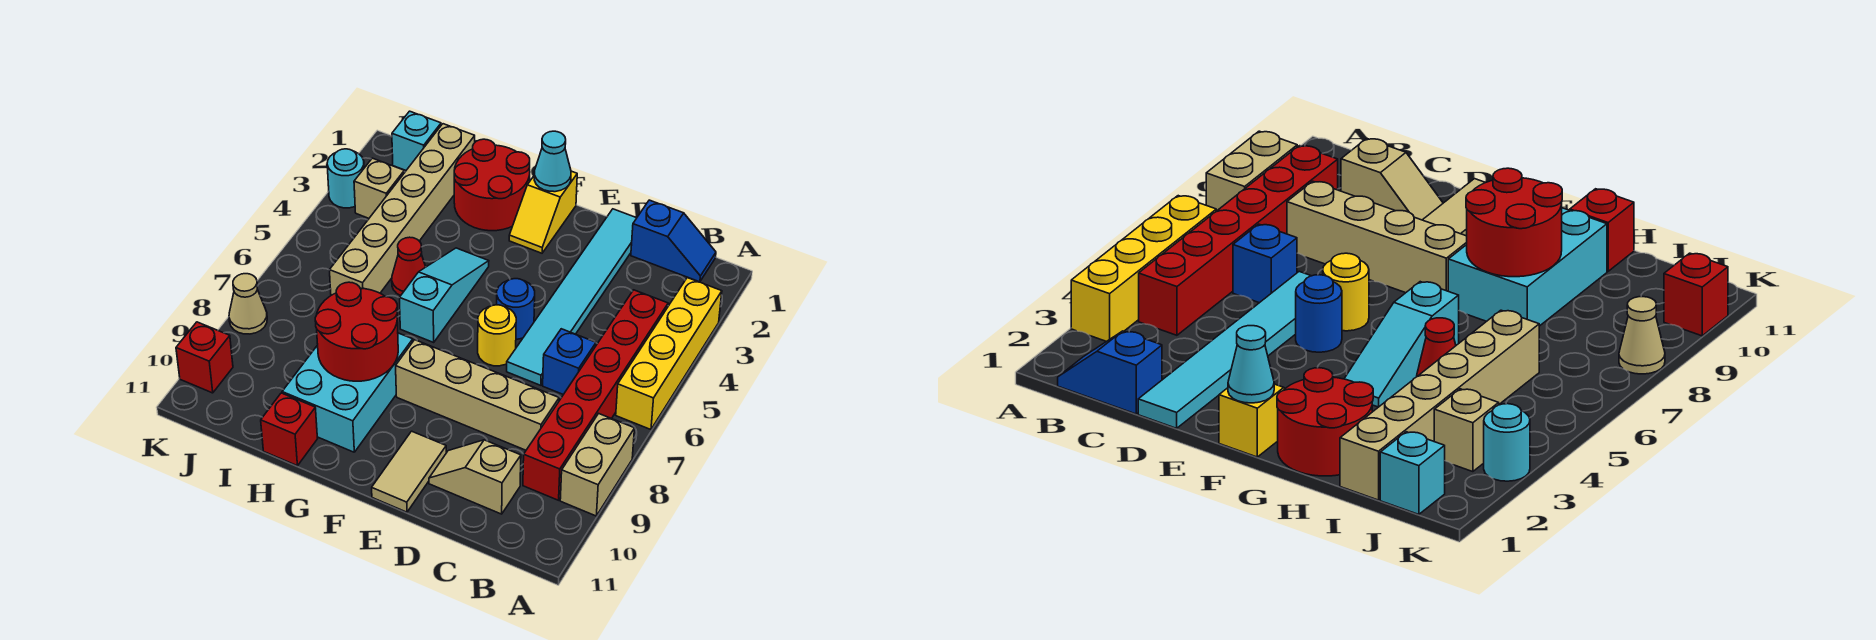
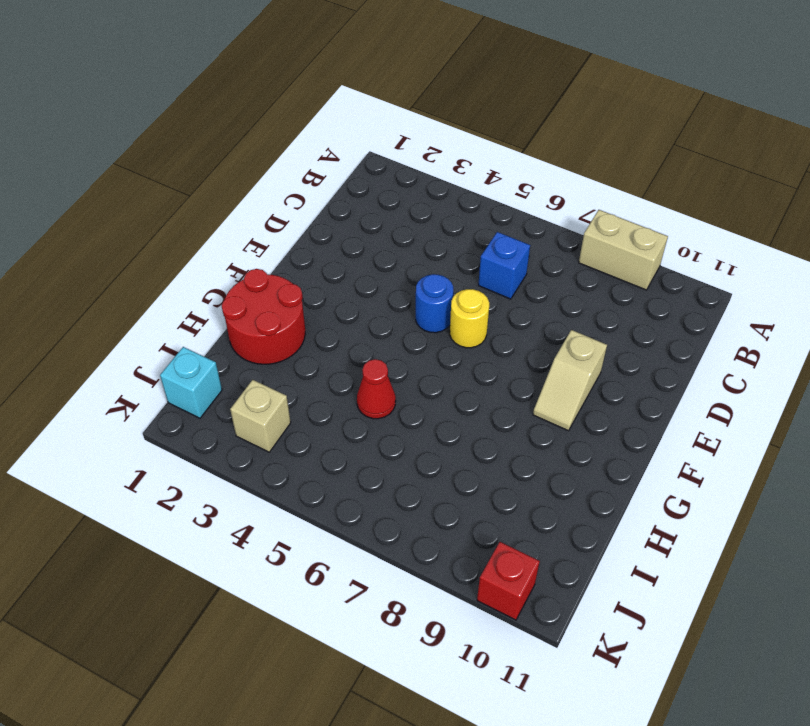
tan slope E9:F9 level 1 top E -> tan slope C10:D10 level 1 top C
none -> yellow brick A3:A6 level 1
none -> blue slope B1:C1 level 1 top C
none -> red brick B4:B9 level 1

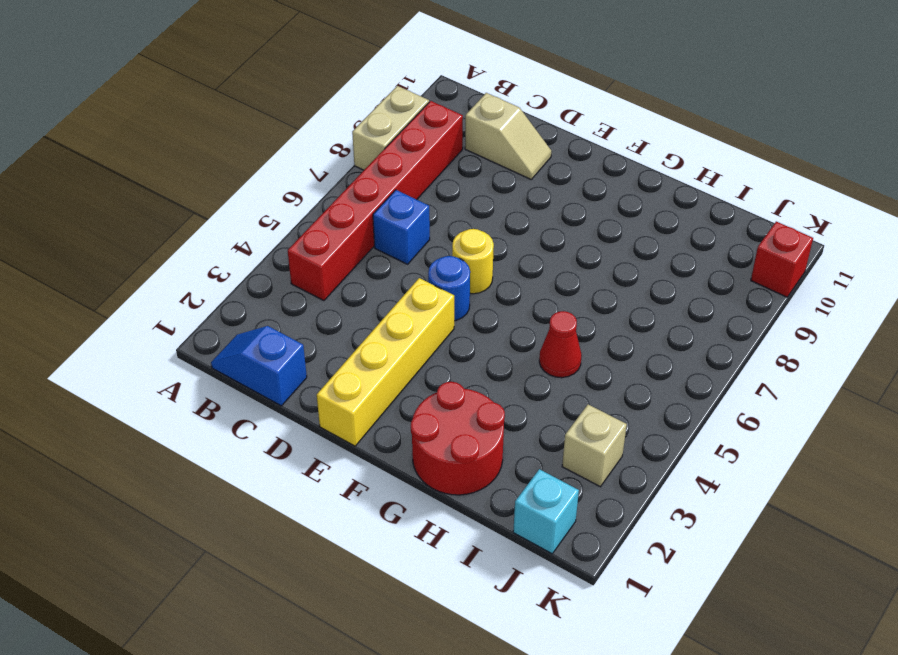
yellow brick E1:E4 level 1 -> yellow brick A3:A6 level 1
none -> tan brick C8:F8 level 1
none -> cyan tile D1:D6 level 1
none -> tan tile E10:E11 level 1

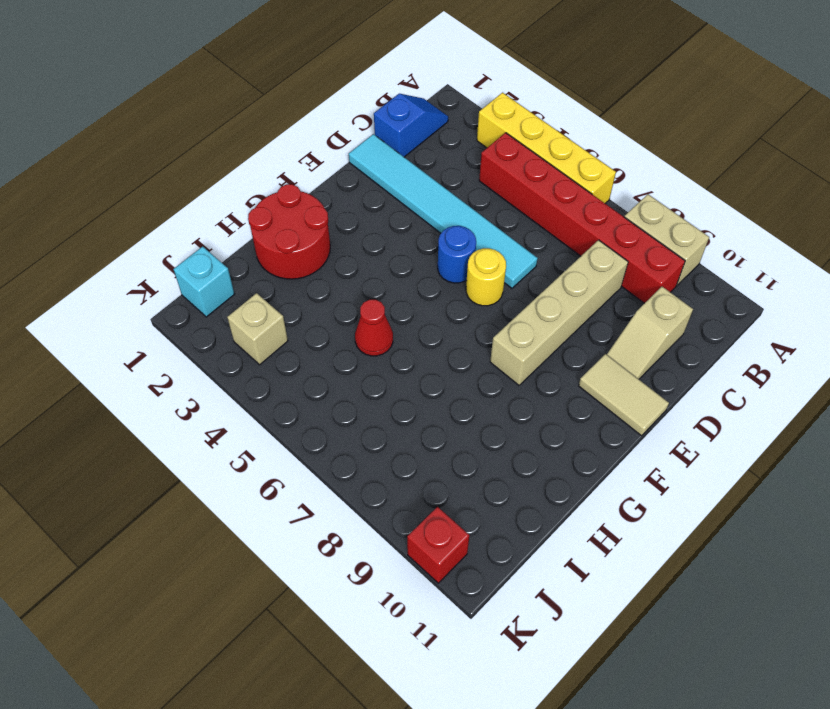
none -> blue brick C6 level 1
none -> yellow slope F1:F2 level 1 top 1
none -> cyan slope G4:G6 level 1 top 6

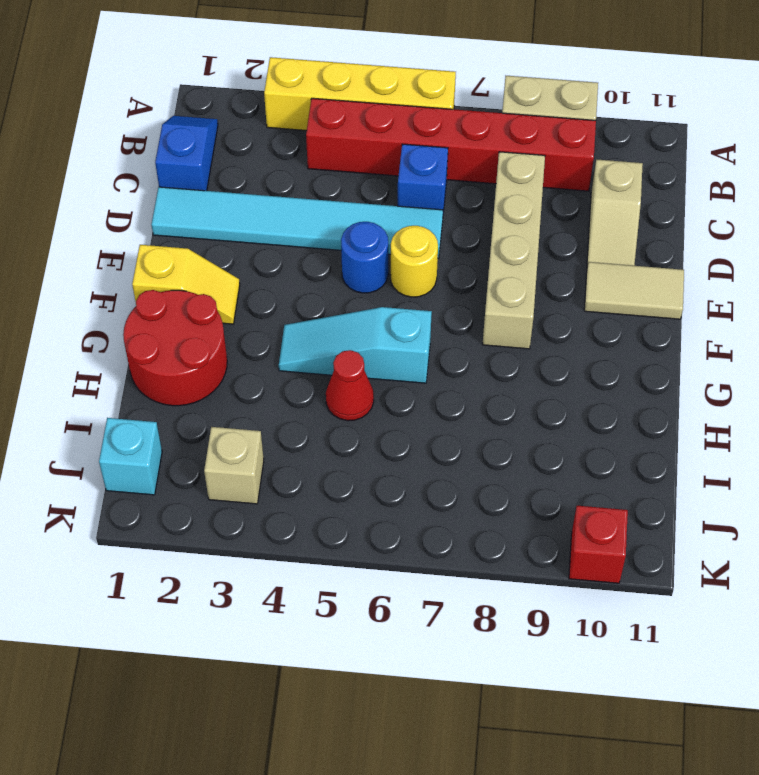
none -> cyan brick G8:H10 level 1
none -> red brick H11 level 1
none -> tan brick I1:I6 level 1

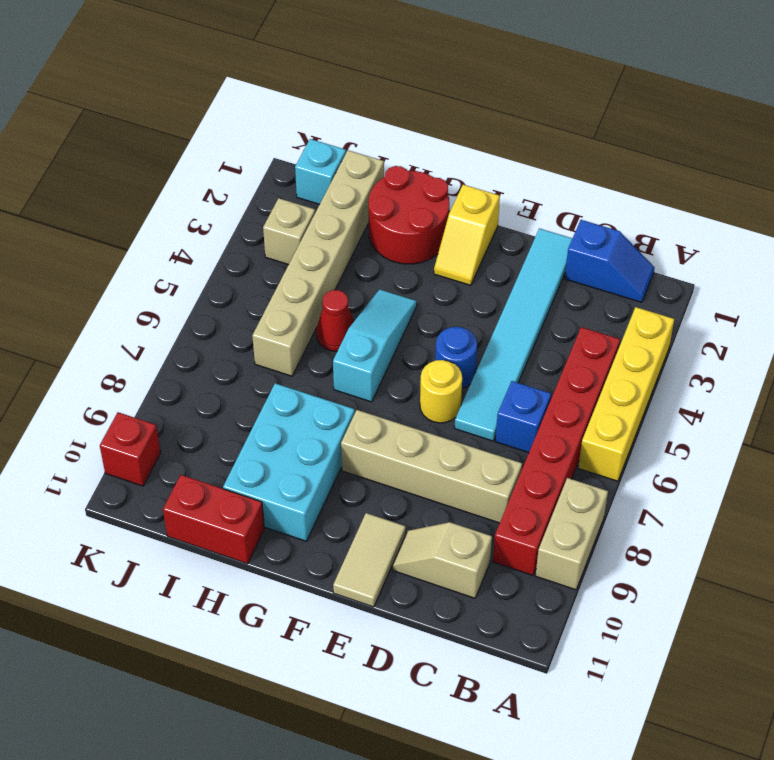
red brick H11:I11 level 1 -> red brick H11 level 1
none -> cyan round brick K3 level 1
none -> tan cone K8 level 1
none -> cyan cone F1 level 2

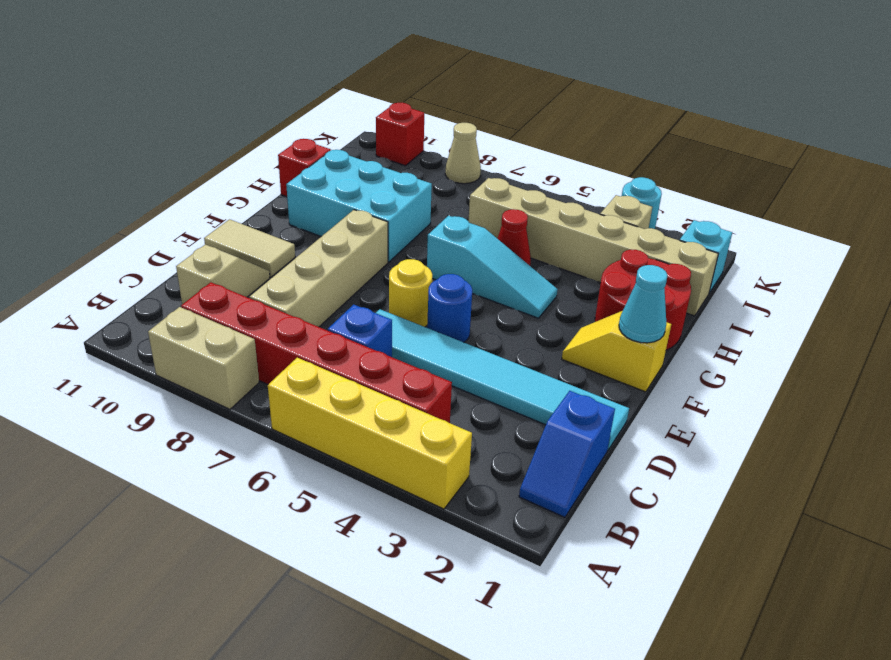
none -> red round brick G8:H9 level 2

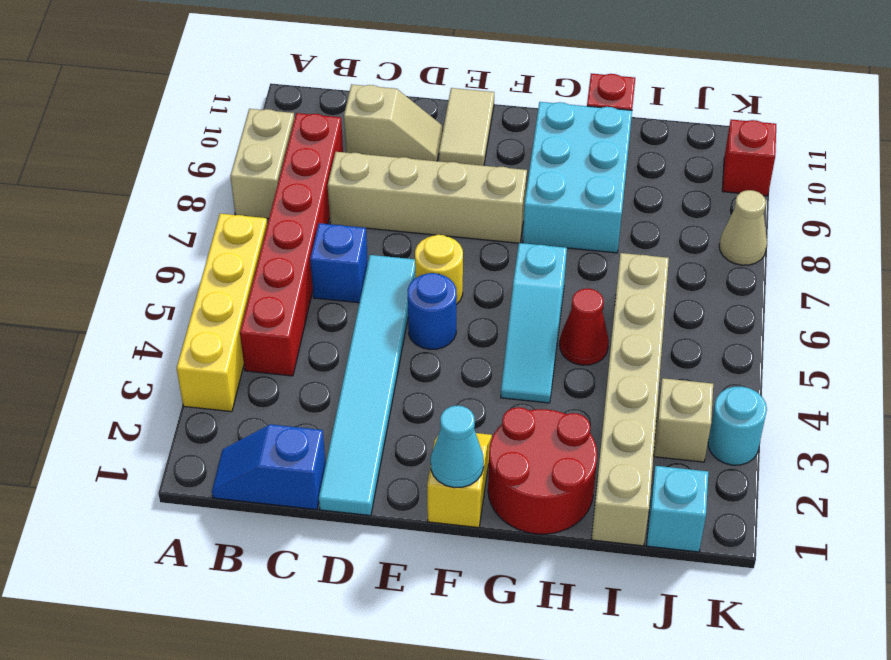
none -> red round brick G8:H9 level 2

